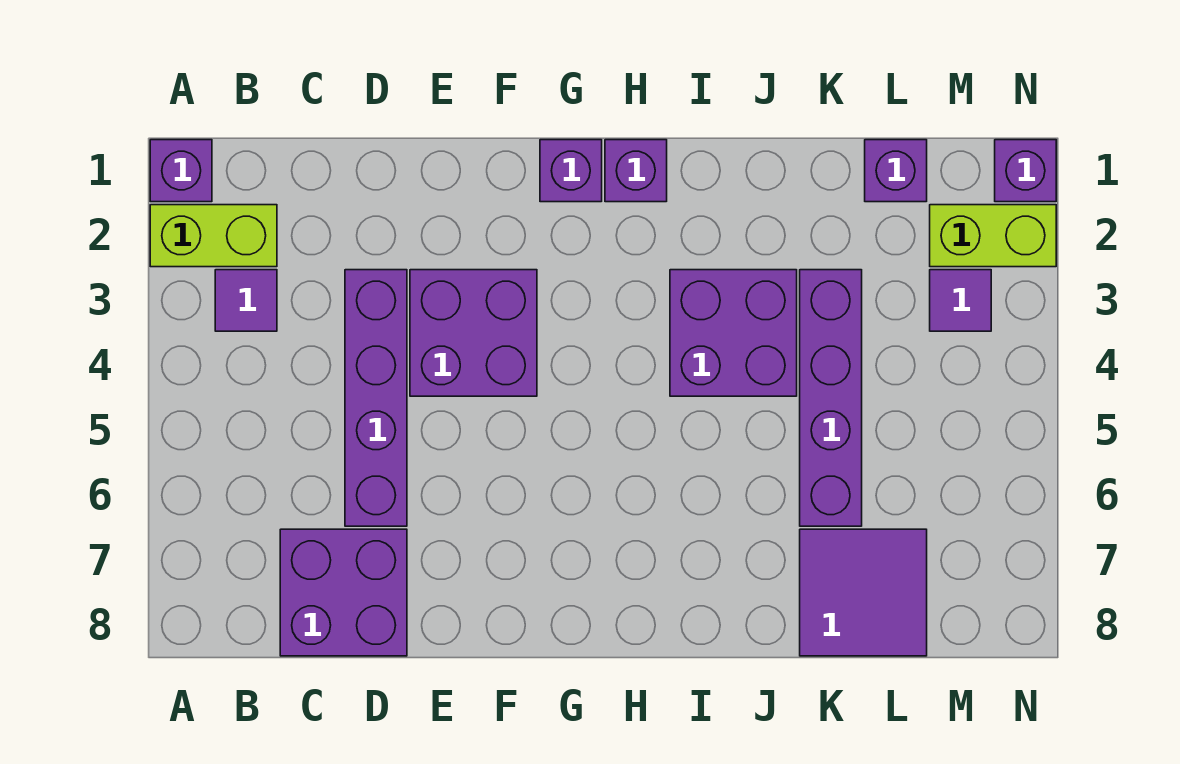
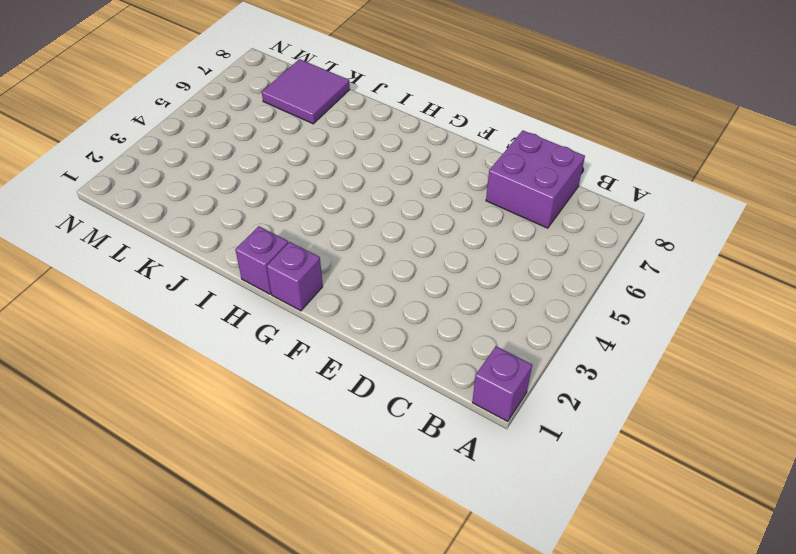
none -> lime brick A2:B2 level 1
none -> purple tile B3 level 1
none -> purple brick D3:D6 level 1

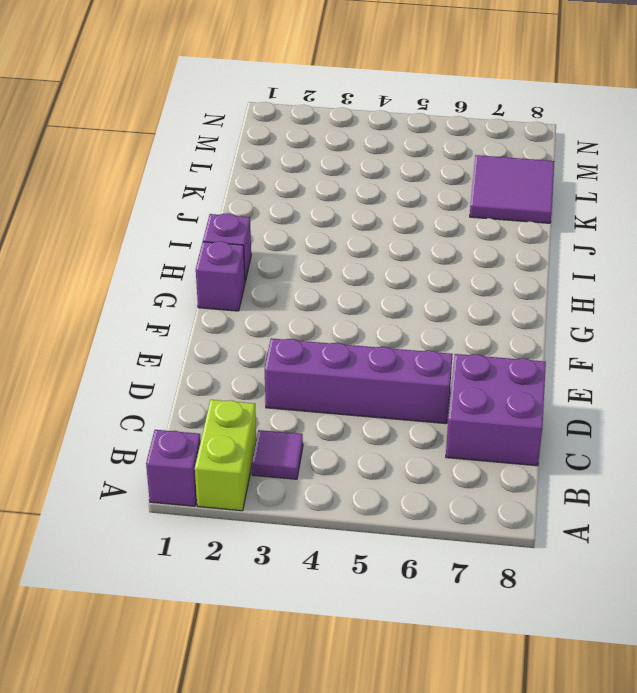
none -> purple brick E3:F4 level 1
none -> purple brick I3:J4 level 1
none -> purple brick K3:K6 level 1

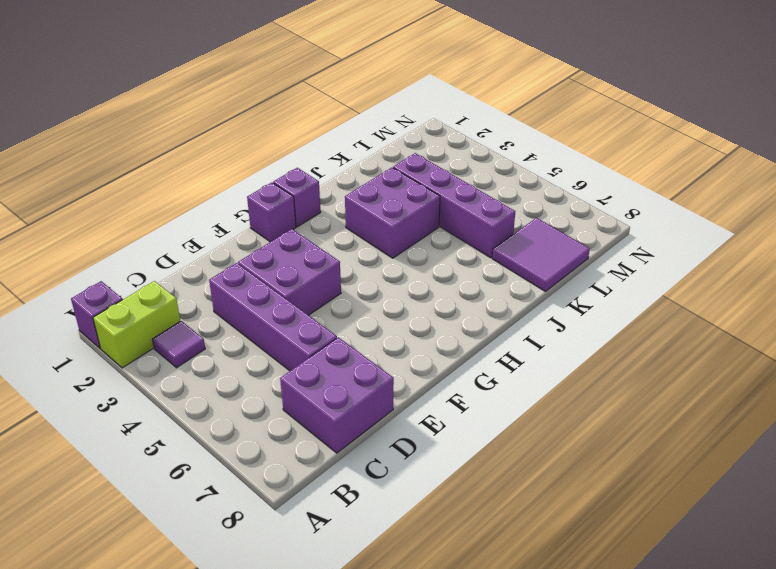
none -> purple brick L1 level 1
none -> lime brick M2:N2 level 1
none -> purple tile M3 level 1

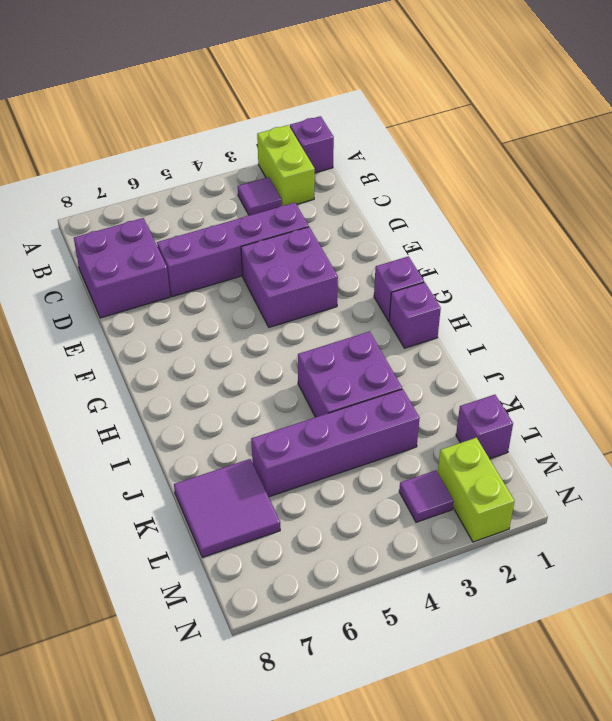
none -> purple brick N1 level 1

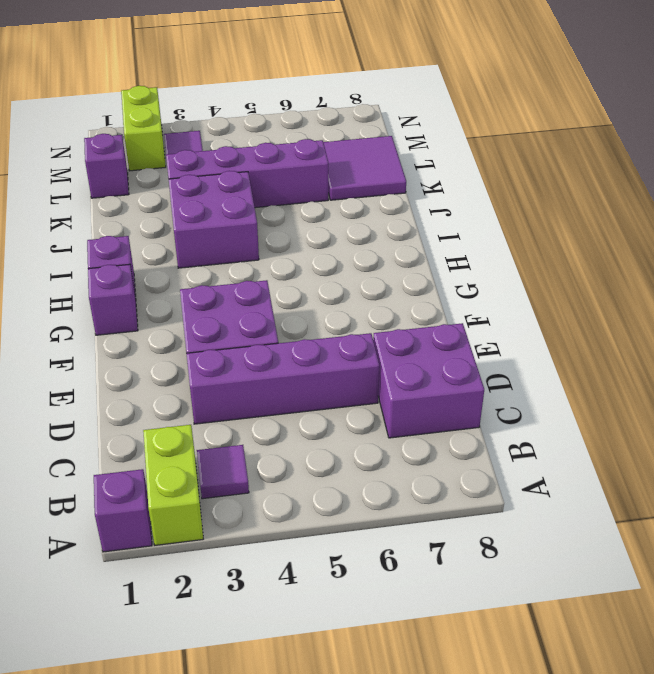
none -> purple brick N1 level 1

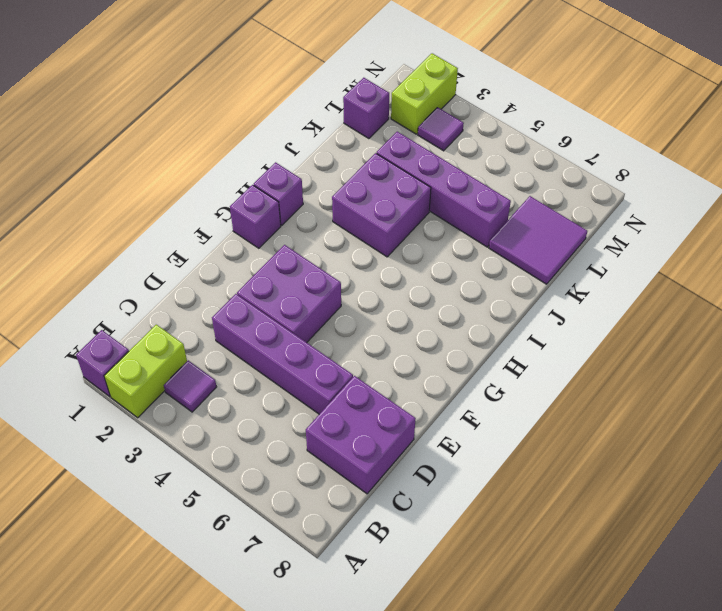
none -> purple brick N1 level 1

